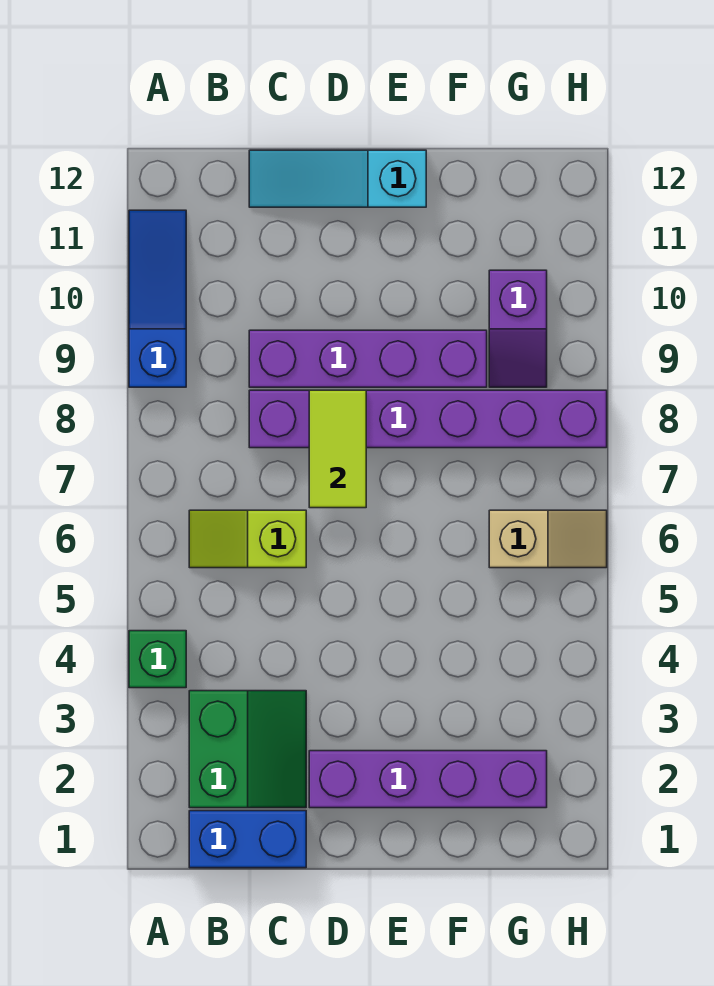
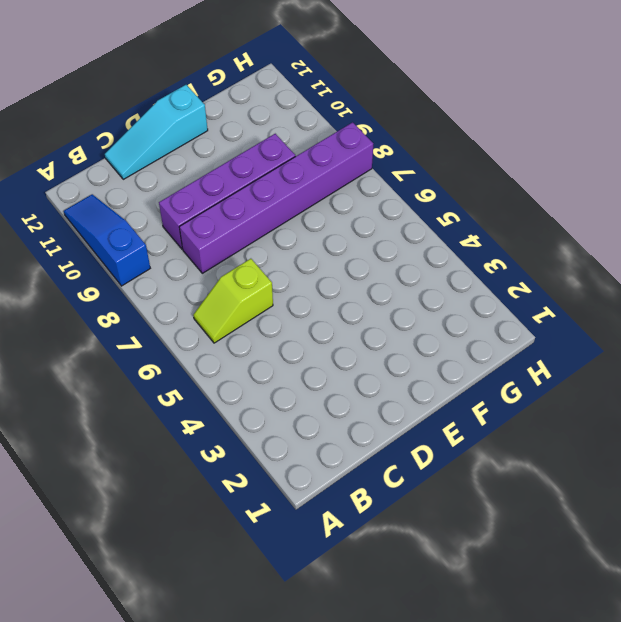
none -> green brick A4 level 1
none -> blue brick B1:C1 level 1
none -> green slope B2:C3 level 1 top B

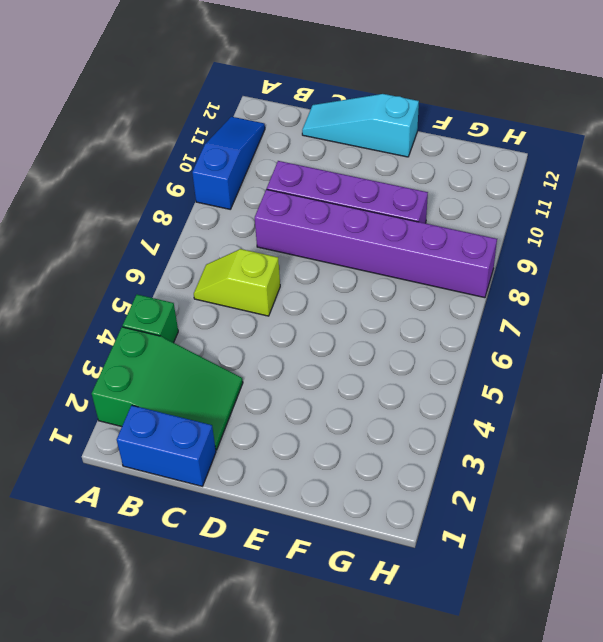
green slope A2:C3 level 1 top A -> green slope B2:C3 level 1 top B
none -> purple brick D2:G2 level 1
none -> tan slope G6:H6 level 1 top G
none -> purple slope G9:G10 level 1 top 10

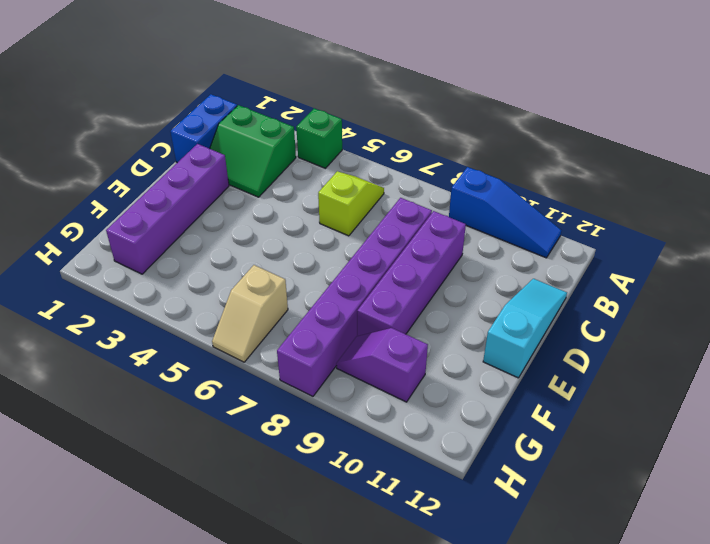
none -> lime tile D7:D8 level 2

